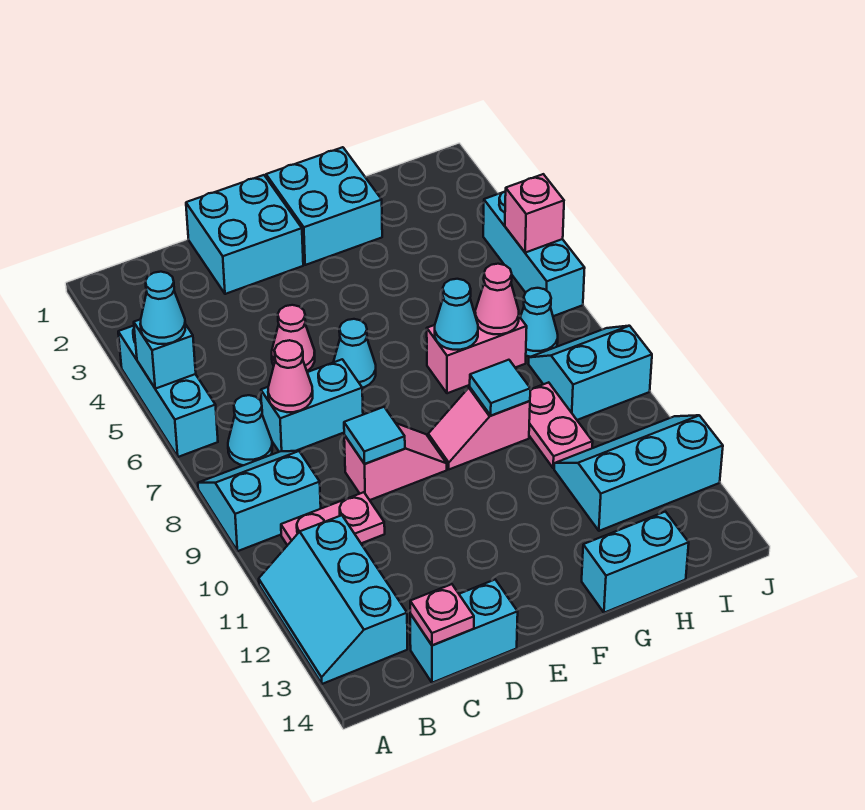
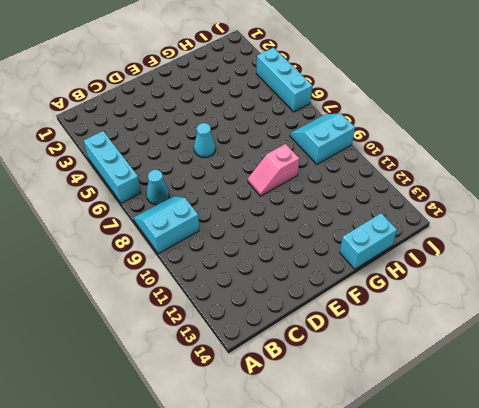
none -> cyan slope A11:B13 level 1 top B
none -> pink plate B10:C10 level 1
none -> cyan brick C7:D7 level 1

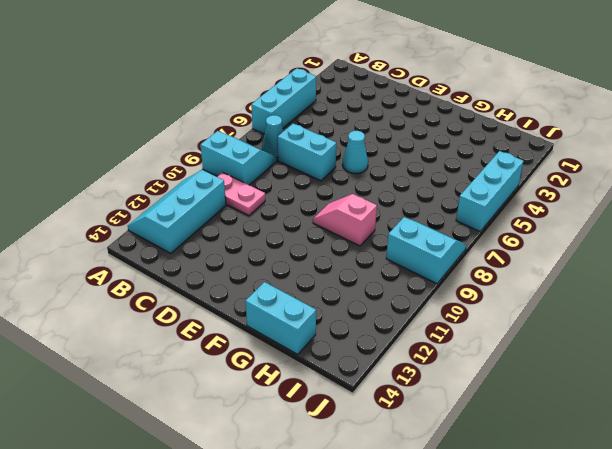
none -> cyan brick C14:D14 level 1
none -> cyan brick D1:E2 level 1
none -> pink cone D5 level 1

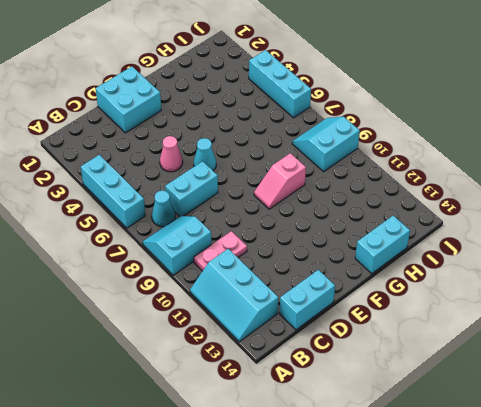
none -> pink slope D9:E9 level 1 top D
none -> cyan brick F1:G2 level 1
none -> pink brick G7:H7 level 1

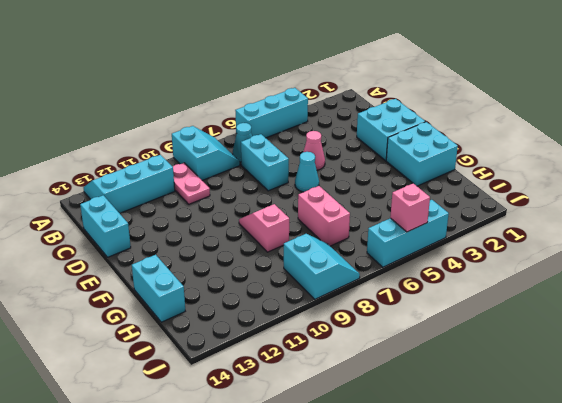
none -> pink slope D9:E9 level 1 top D
none -> pink plate H9:H10 level 1
none -> cyan slope H11:J12 level 1 top 12

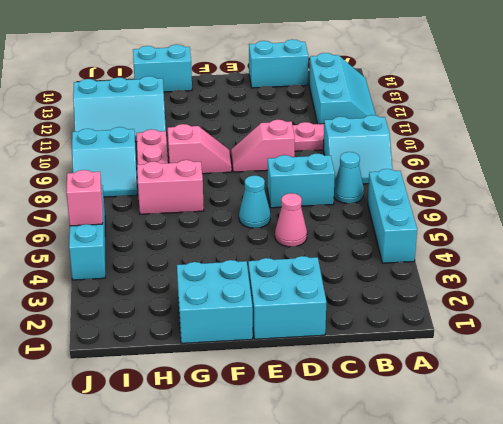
none -> cyan cone I7 level 1
none -> cyan brick A5 level 2
none -> pink cone C7 level 2

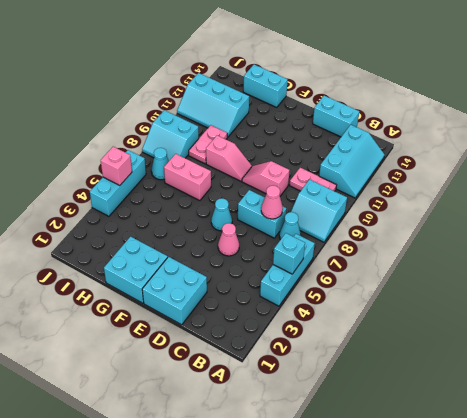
none -> pink plate C14 level 2
none -> cyan tile D9 level 2
none -> cyan cone G7 level 2

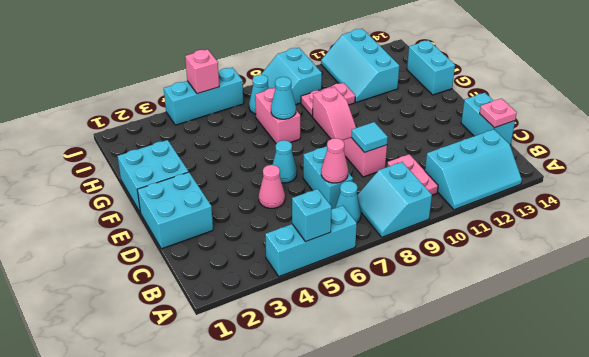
none -> cyan tile G9 level 2
none -> pink cone H7 level 2
none -> cyan cone A5 level 3

